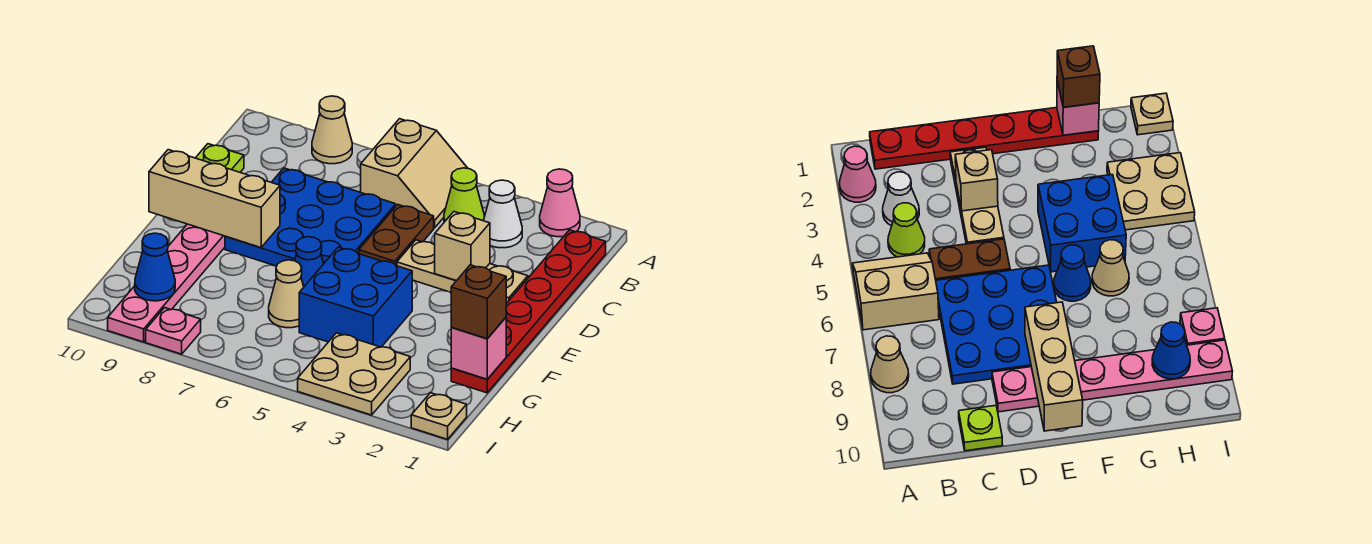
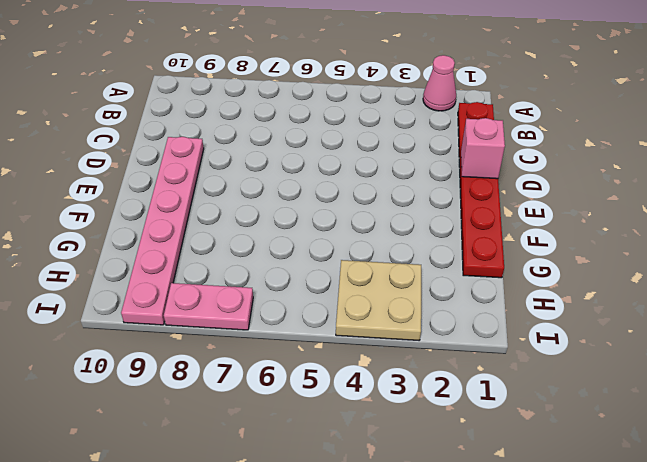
pink brick D1 level 2 -> pink brick G1 level 2
pink plate I7:I8 level 1 -> pink plate I8 level 1
none -> tan slope A5:B6 level 1 top 6
none -> tan cone A8 level 1
none -> white cone B3 level 1

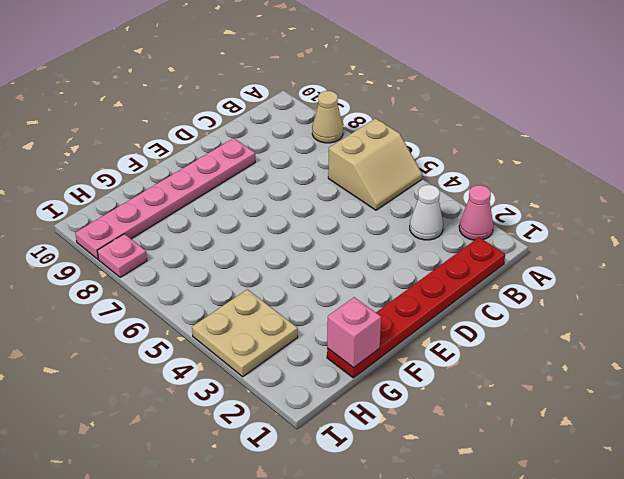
none -> lime cone B4 level 1
none -> brown plate C5:D5 level 1
none -> blue plate C6:E8 level 1

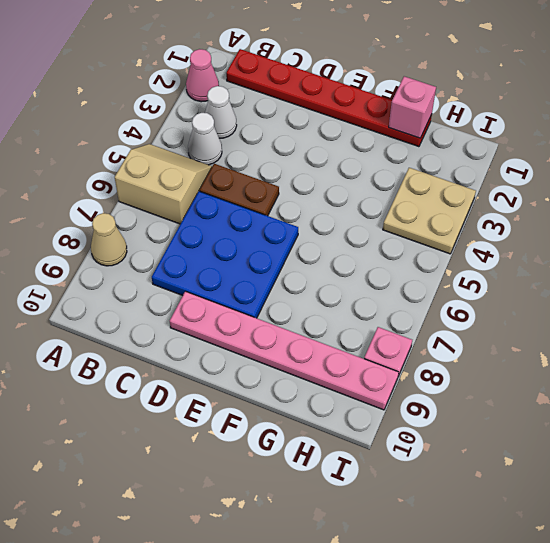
white cone B4 level 1 -> lime cone B4 level 1
none -> lime plate C10 level 1
none -> tan plate D2:D4 level 1
none -> blue brick F4:G5 level 1

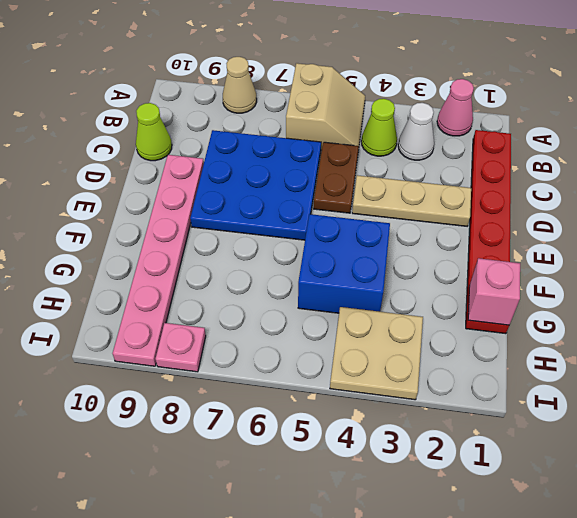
lime cone C10 level 1 -> lime plate C10 level 1
none -> blue cone F6 level 1
none -> tan cone G6 level 1
none -> tan plate I1 level 1

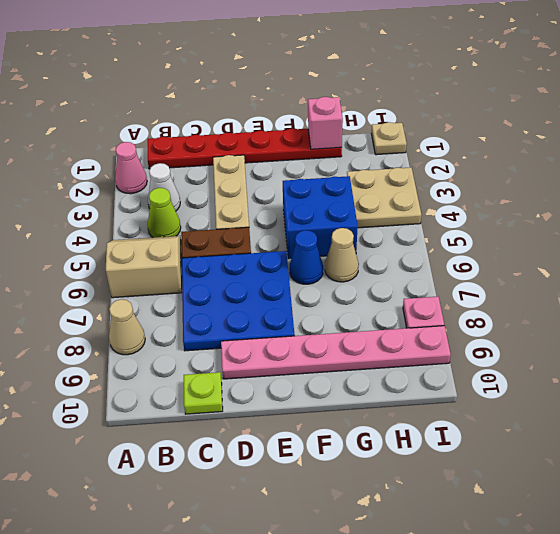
none -> tan brick D3 level 2
none -> tan brick E8:E10 level 2
none -> blue cone H9 level 2

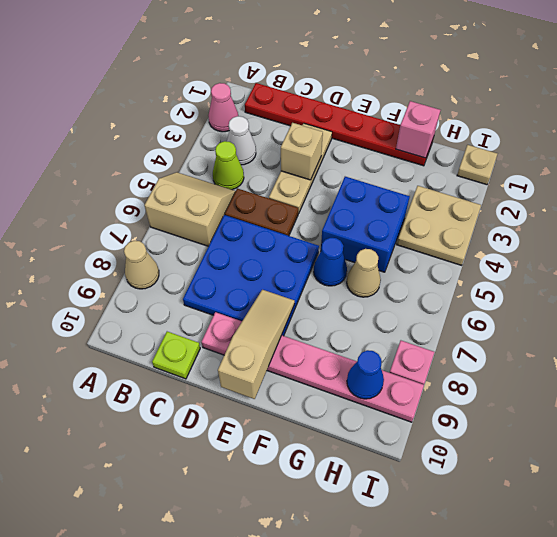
tan slope E8:E10 level 2 top 10 -> tan brick E8:E10 level 2
none -> brown brick G1 level 3

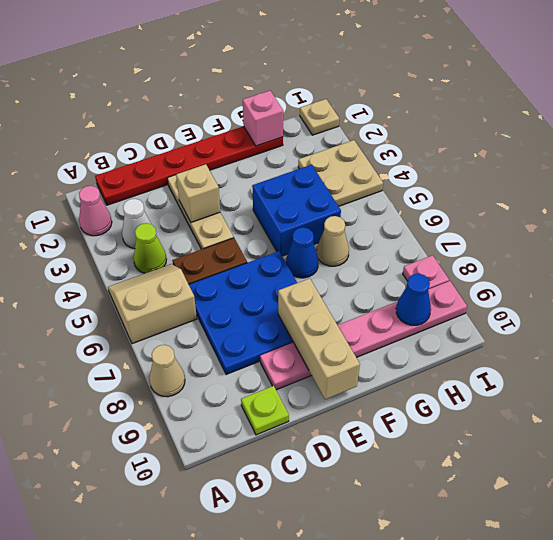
none -> brown brick G1 level 3

